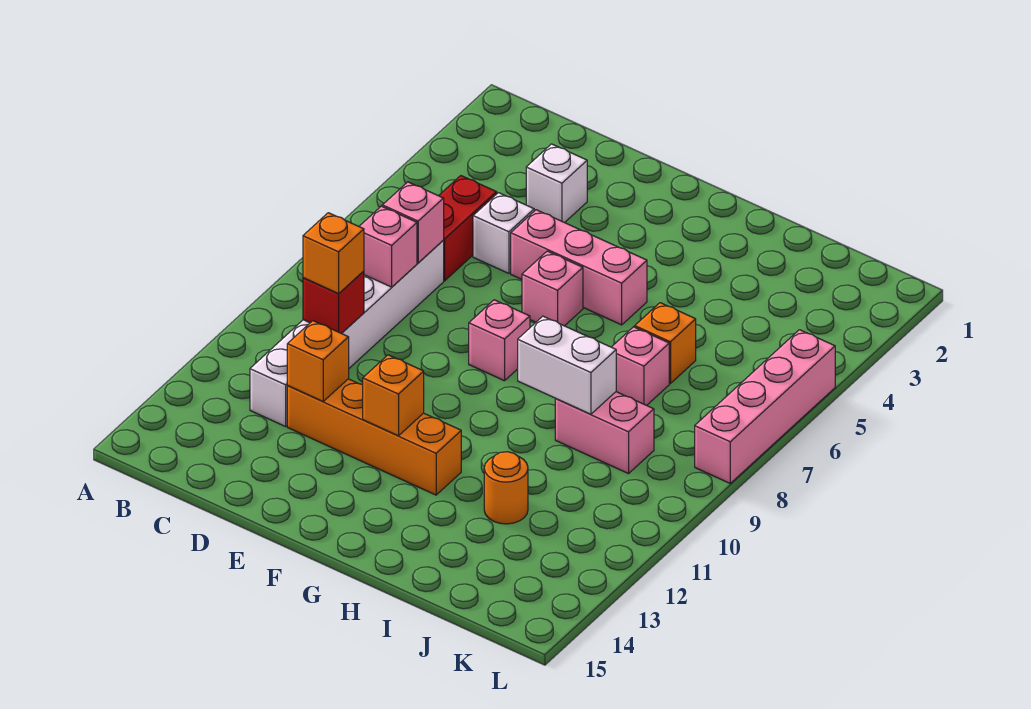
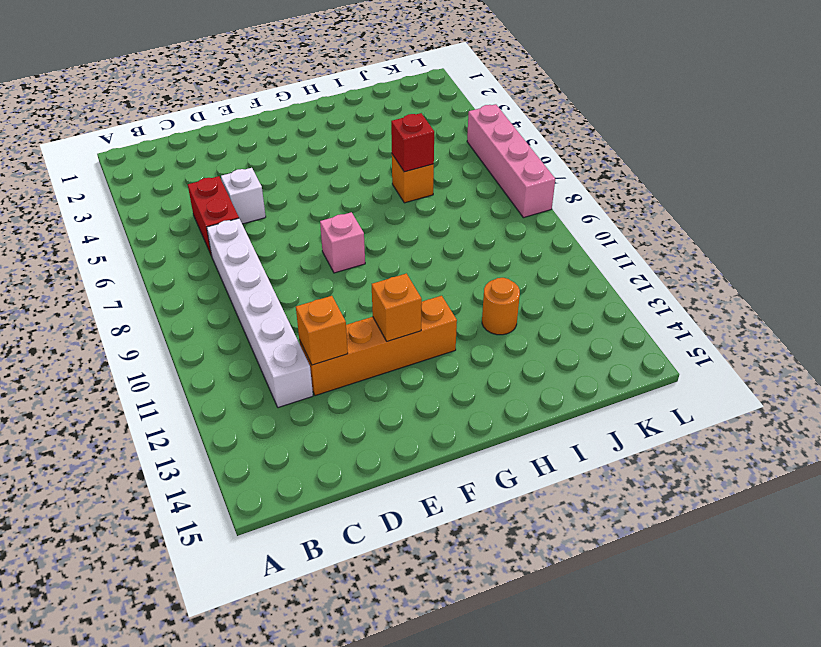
red brick I6 level 2 -> red brick C10 level 2
none -> white brick D3 level 1
none -> pink brick E5:G5 level 1
none -> pink brick F6 level 1

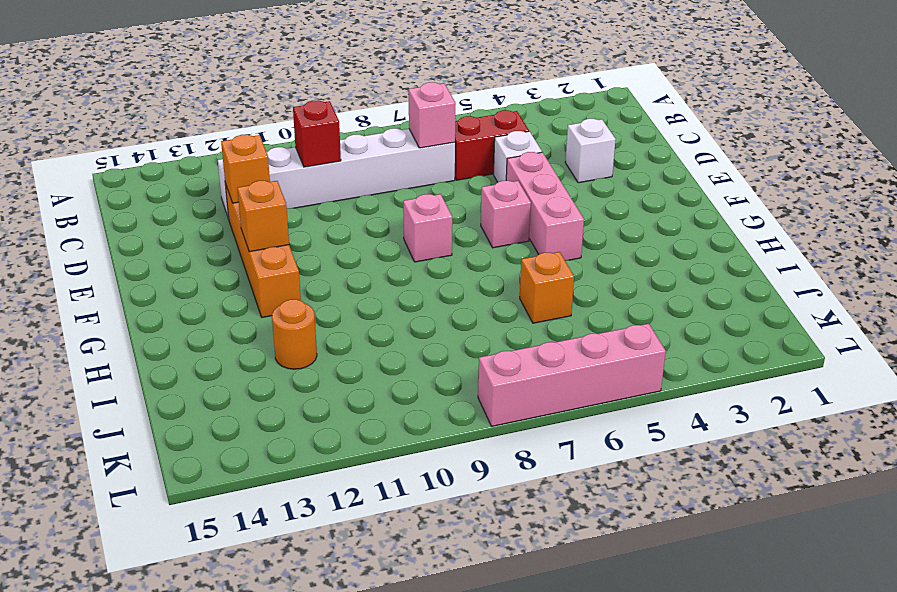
none -> pink brick I7 level 1
none -> pink brick I9:J9 level 1
none -> pink brick C8 level 2

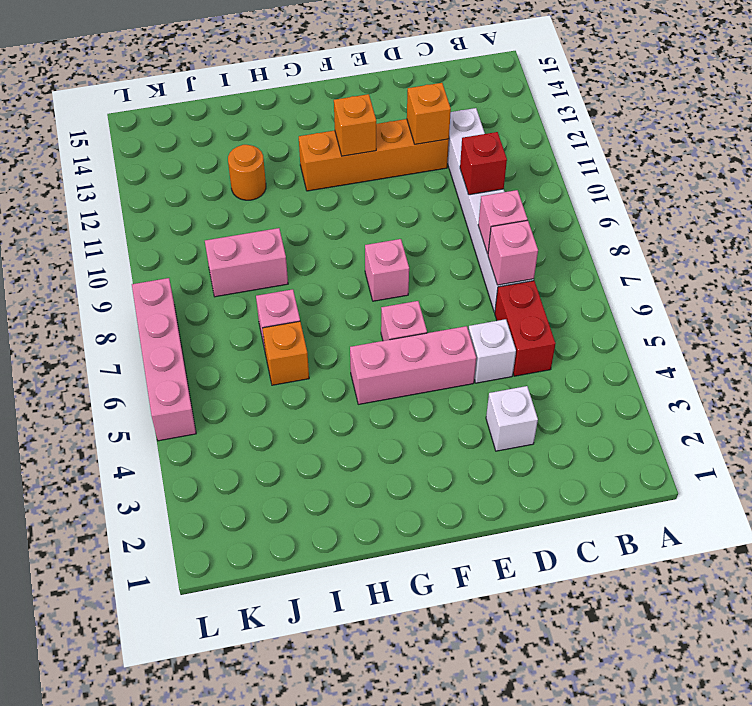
none -> white brick H9:I9 level 2
none -> orange brick C10 level 3

